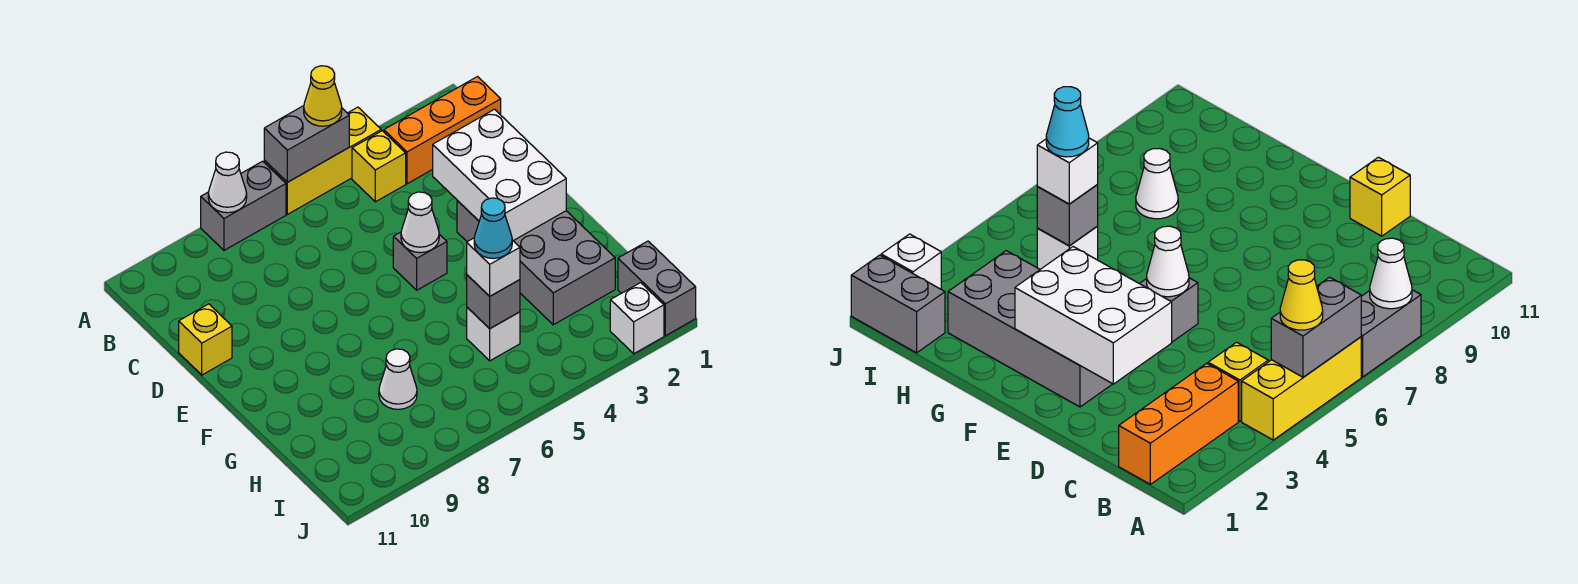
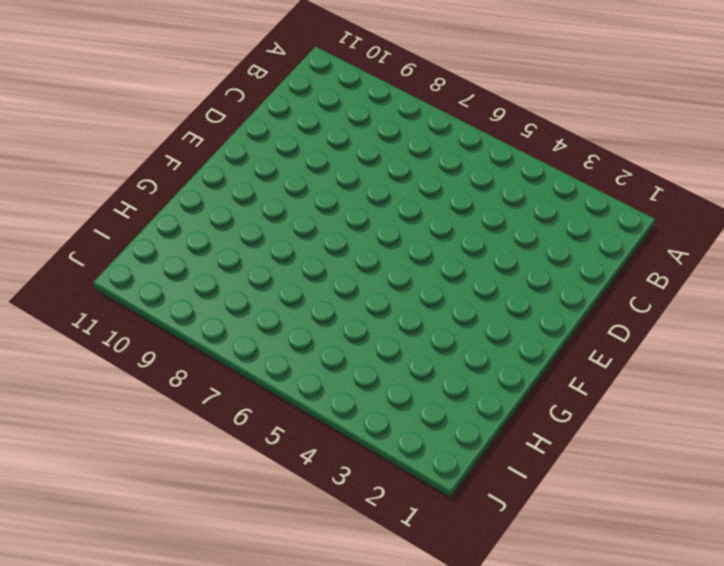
none -> yellow brick A4:A6 level 1
none -> grey brick A7:A8 level 1
none -> orange brick B1:B3 level 1

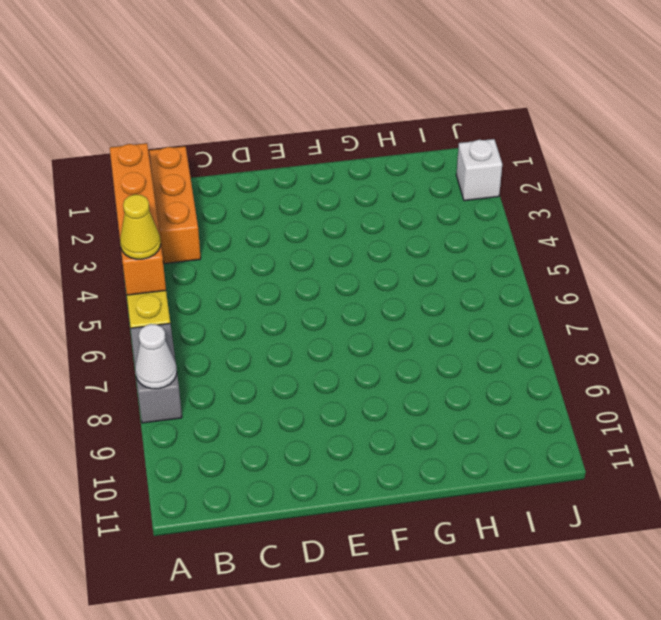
orange brick A2:A5 level 2 -> grey brick A5:A6 level 2
none -> yellow brick B4 level 1
none -> yellow brick D11 level 1
none -> grey brick E2:H3 level 1

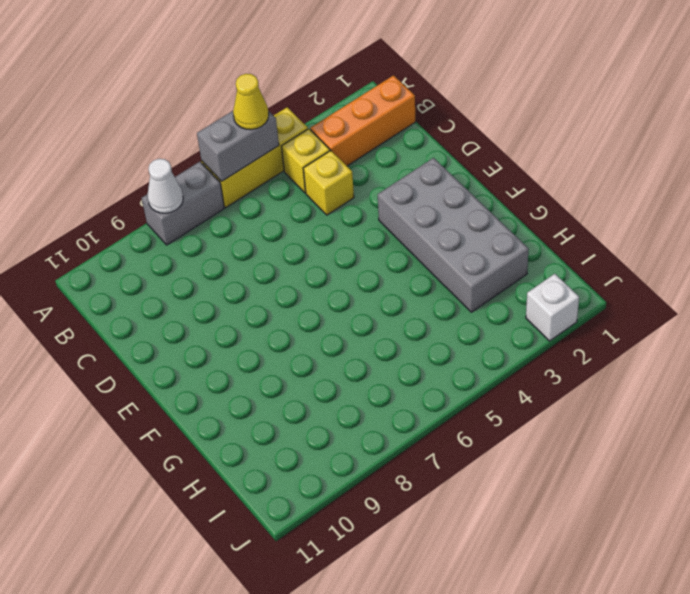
yellow brick C4 level 1 -> yellow brick D11 level 1
none -> grey brick E5 level 1
none -> white brick H5 level 1
none -> white cone H8 level 1

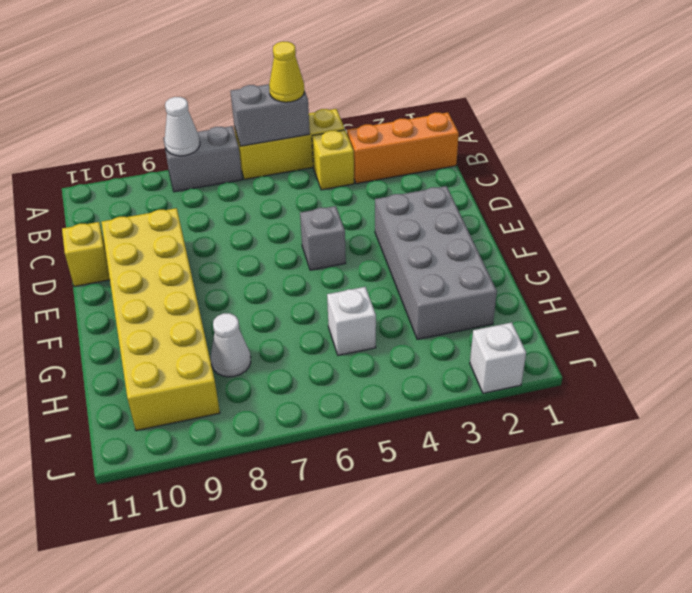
yellow brick D9:I10 level 1 -> none
none -> grey brick I1:J1 level 1
none -> white brick D2:F3 level 2
none -> white cone E5 level 2

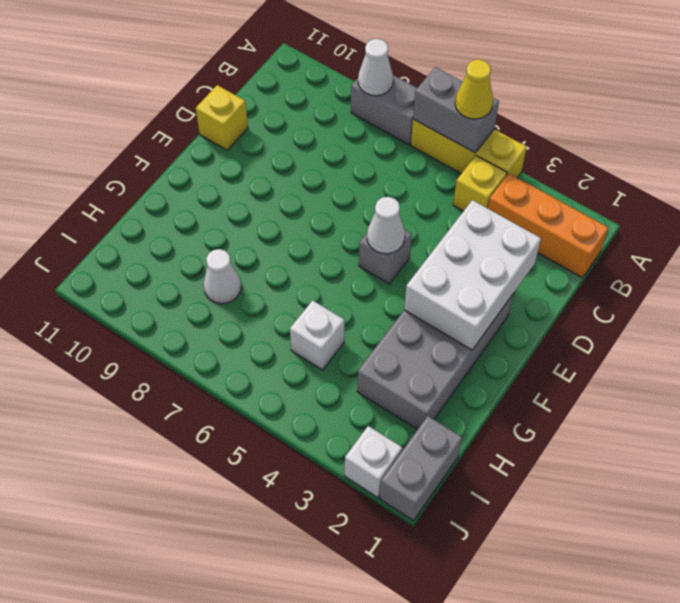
none -> grey brick H5 level 2
none -> white brick H5 level 3
none -> cyan cone H5 level 4

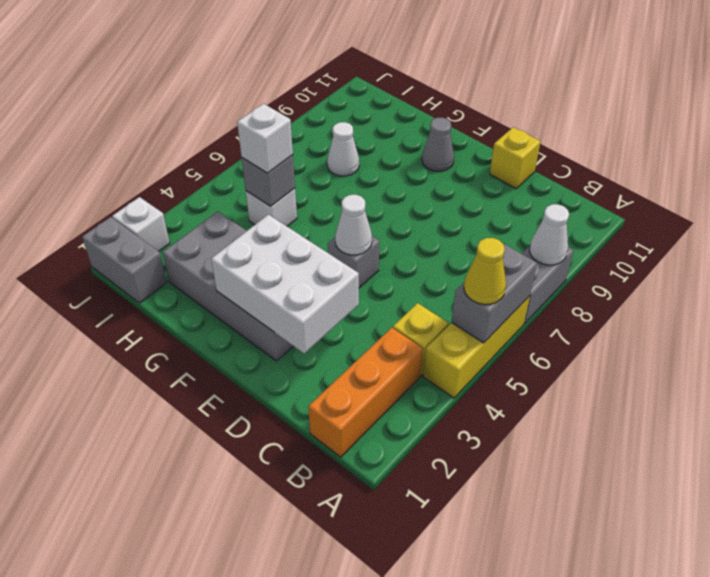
grey cone F10 level 1 -> none
none -> cyan cone H5 level 4

